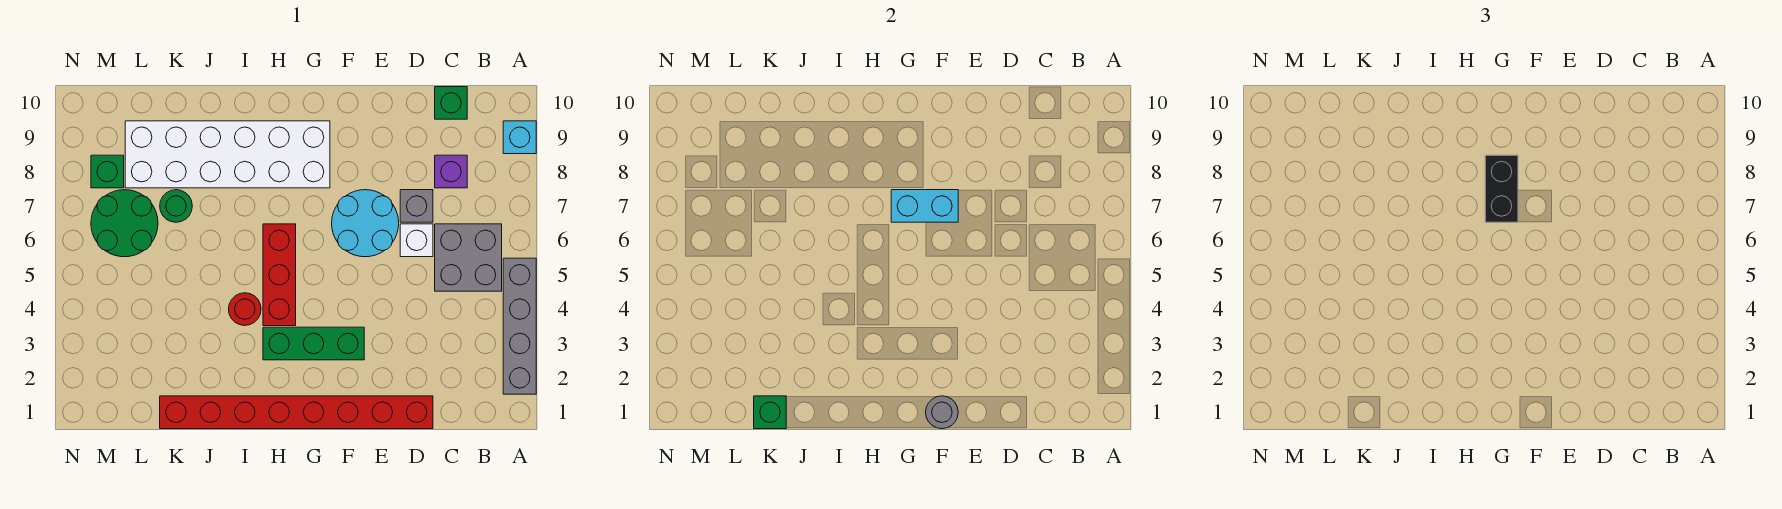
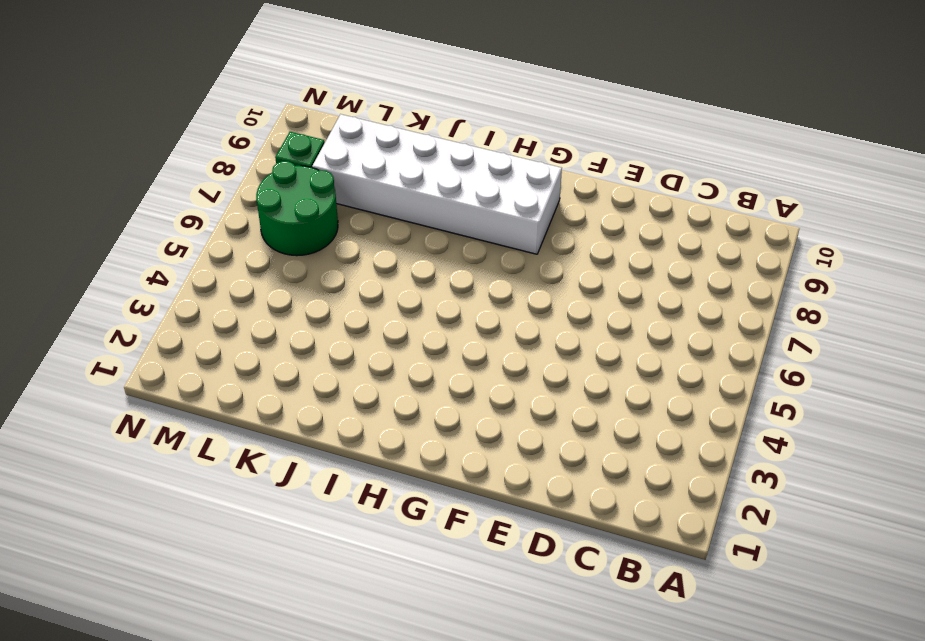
none -> grey brick A2:A5 level 1
none -> cyan brick A9 level 1
none -> grey brick B5:C6 level 1

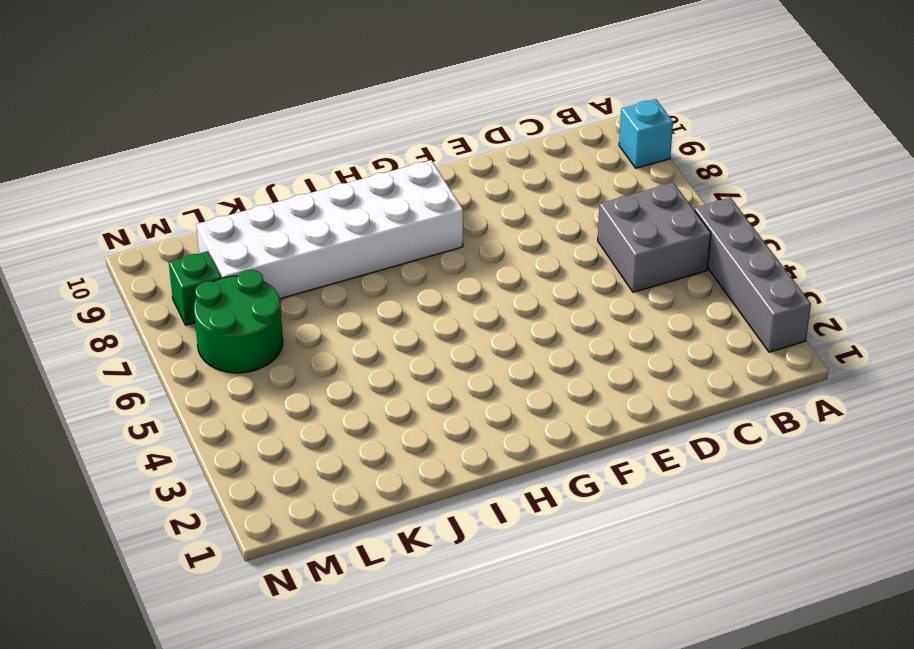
none -> purple brick C8 level 1
none -> green brick C10 level 1
none -> red brick D1:K1 level 1

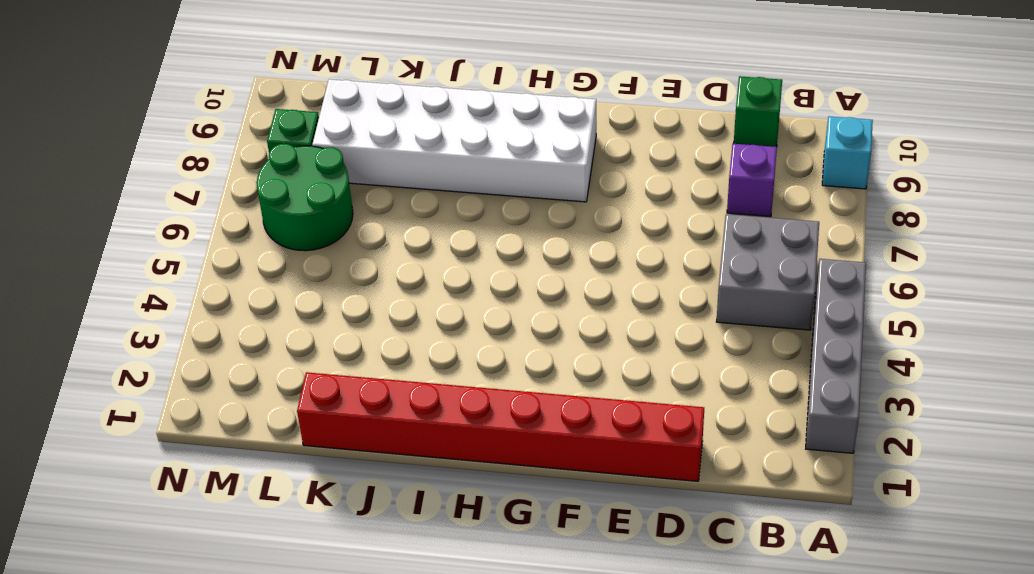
none -> white brick D6 level 1
none -> grey brick D7 level 1
none -> cyan round brick E6:F7 level 1

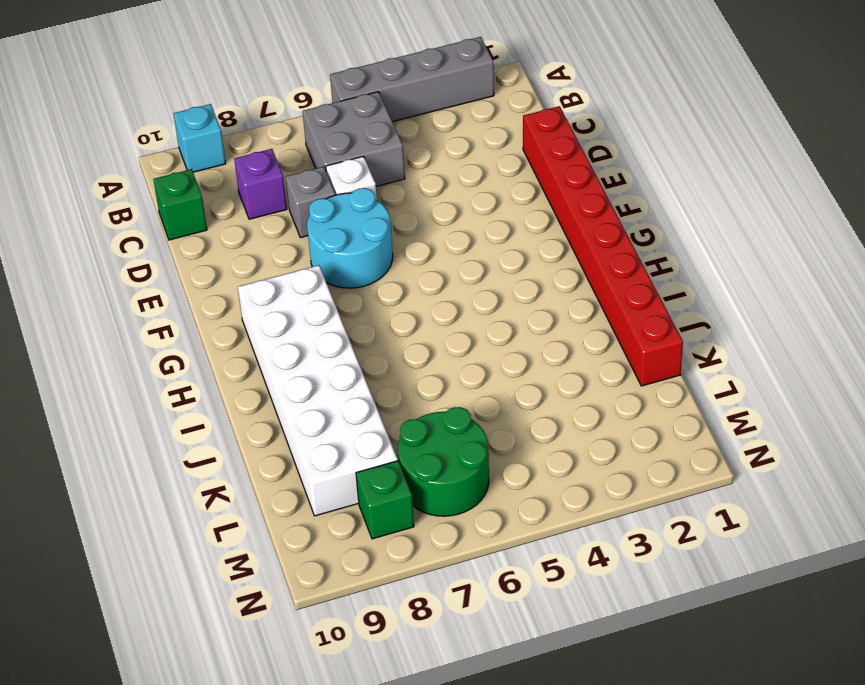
none -> green brick F3:H3 level 1
none -> red brick H4:H6 level 1
none -> red round brick I4 level 1

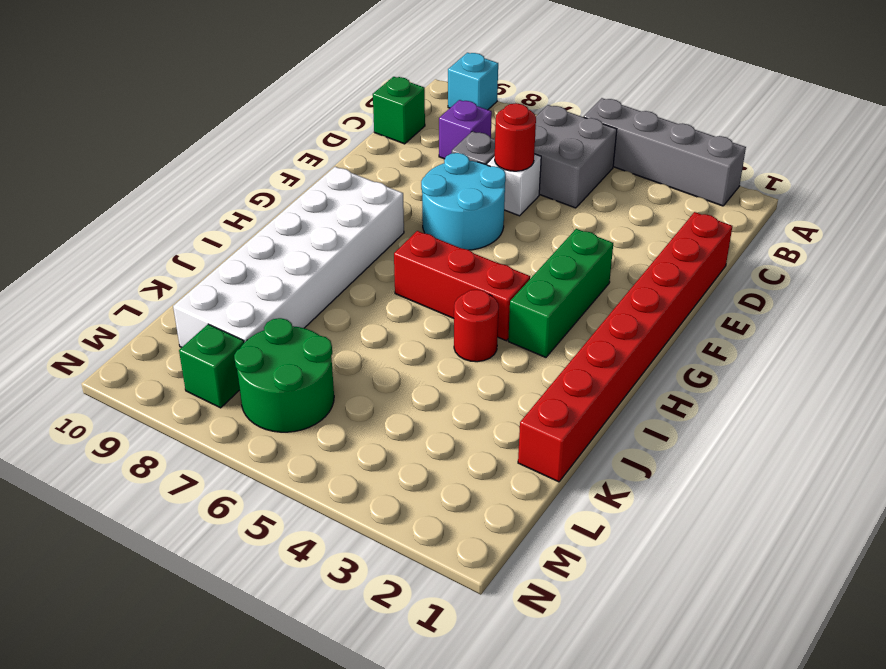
red round brick D6 level 2 -> none
none -> green round brick K7 level 1
none -> grey round brick F1 level 2
none -> cyan brick F7:G7 level 2

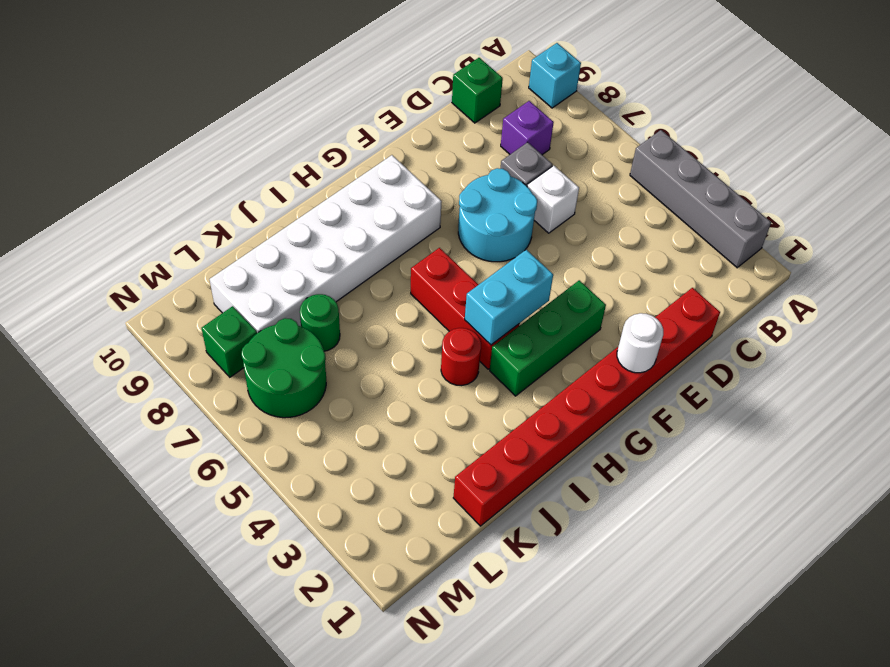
white round brick F1 level 2 -> grey round brick F1 level 2
cyan brick G4:H4 level 2 -> cyan brick F7:G7 level 2
none -> grey brick B5:C6 level 1
none -> green brick K1 level 2
none -> black brick G7:G8 level 3

